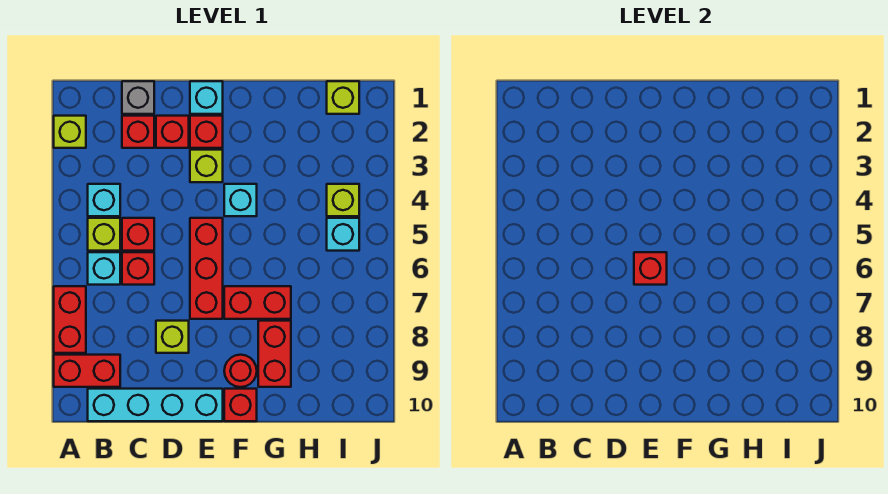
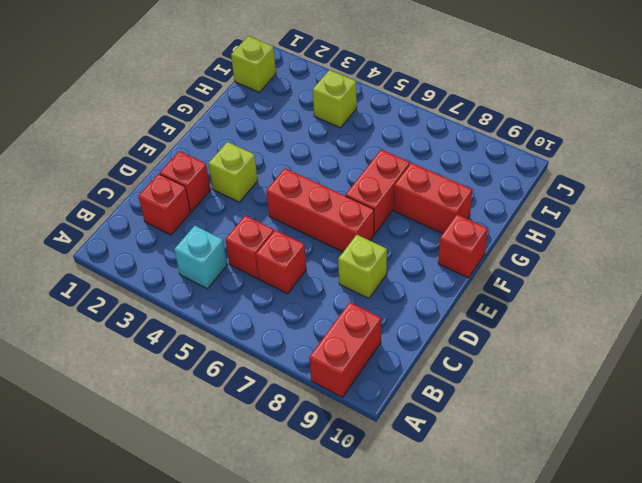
none -> lime brick A2 level 1
none -> red brick A7:A8 level 1
none -> lime brick B5 level 1

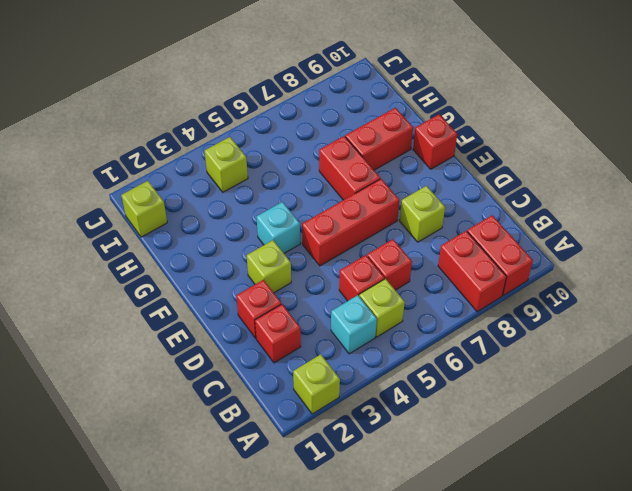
red brick A8:B8 level 1 -> red brick A7:A8 level 1
none -> cyan brick B6 level 1
none -> cyan brick B10:E10 level 1
none -> grey brick C1 level 1

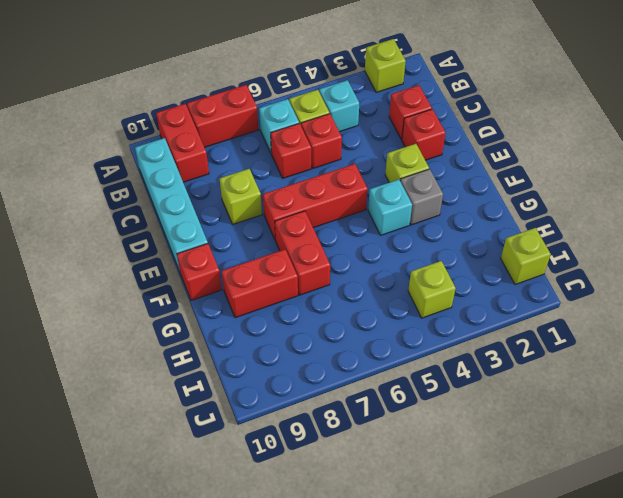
grey brick F3 level 1 -> grey brick C1 level 1
none -> cyan brick E1 level 1
none -> red brick E2 level 1
none -> red round brick F9 level 1

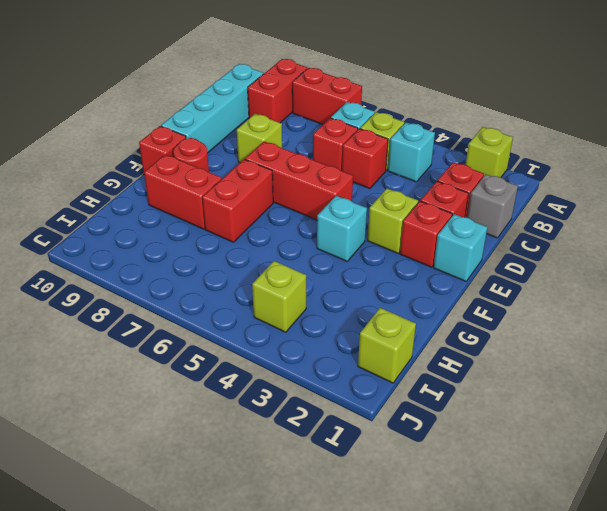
none -> cyan brick I5 level 1
none -> red brick E6 level 2

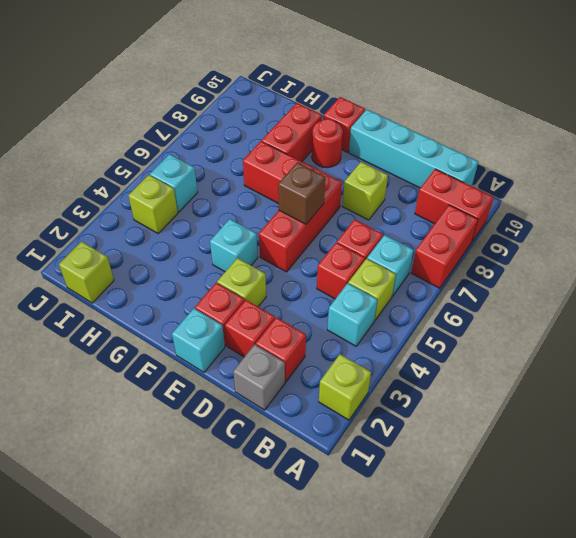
brown brick E6 level 2 -> red brick E6 level 2

